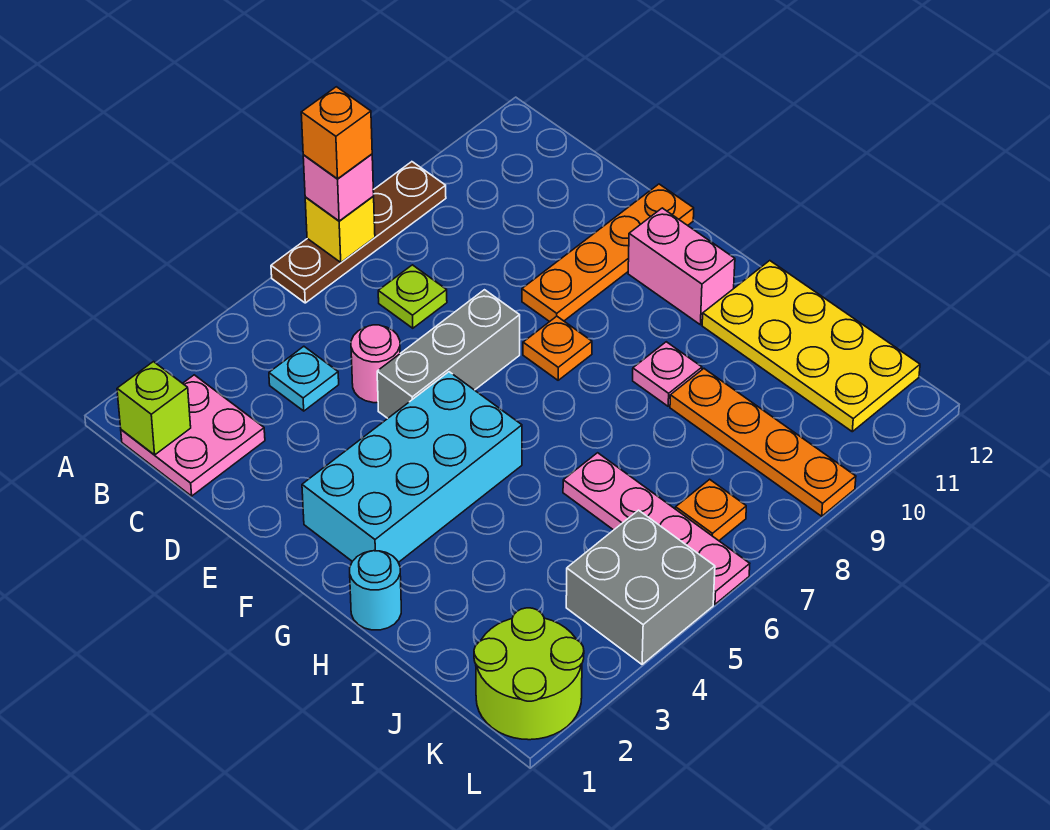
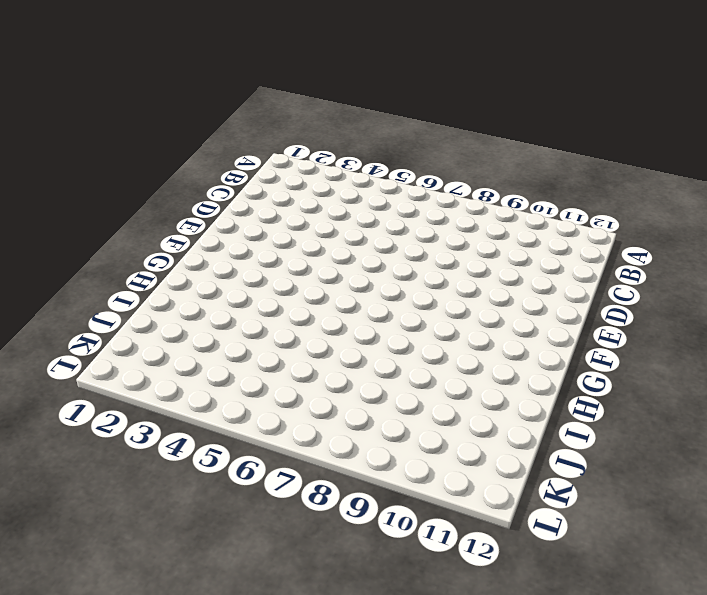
none -> brown plate A6:A9 level 1
none -> pink plate B1:C2 level 1
none -> cyan plate C4 level 1

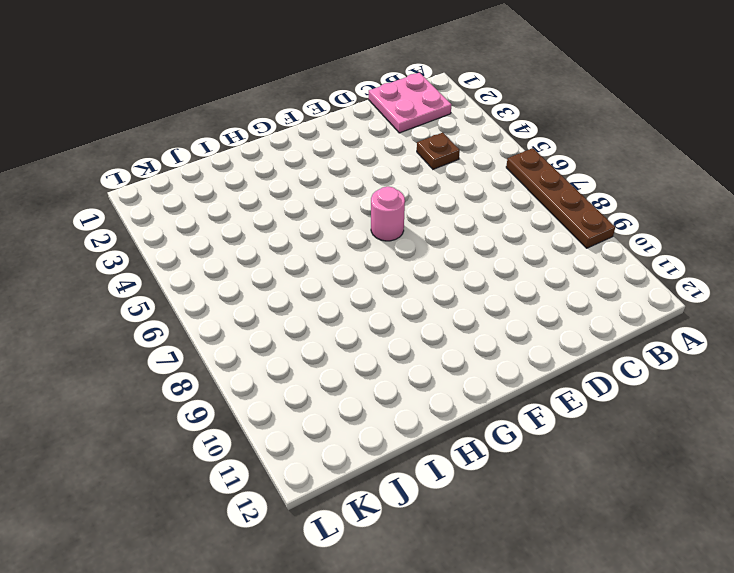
brown plate C4 level 1 -> cyan plate C4 level 1
pink round brick F6 level 1 -> pink round brick D5 level 1
none -> lime plate C7 level 1
none -> grey brick E5:E7 level 1
none -> orange plate E9:E12 level 1

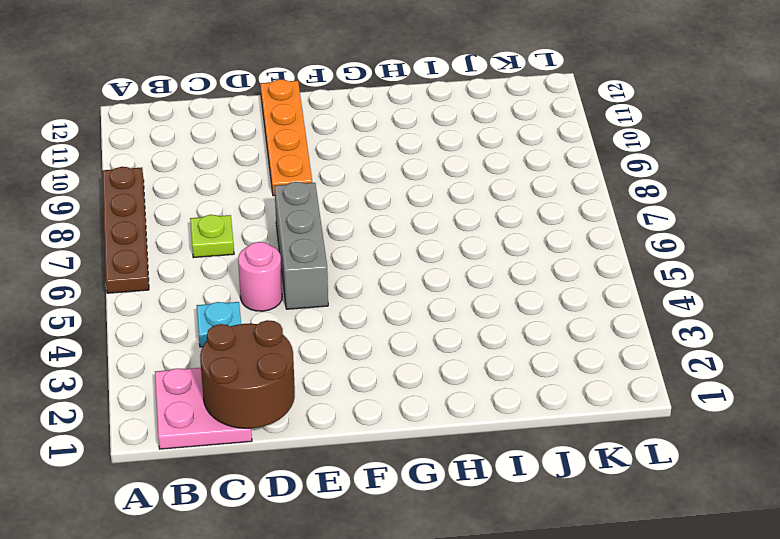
brown round brick C1:D2 level 2 -> none
none -> cyan brick F2:G5 level 1
none -> orange plate F8 level 1
none -> pink brick F11:G11 level 1

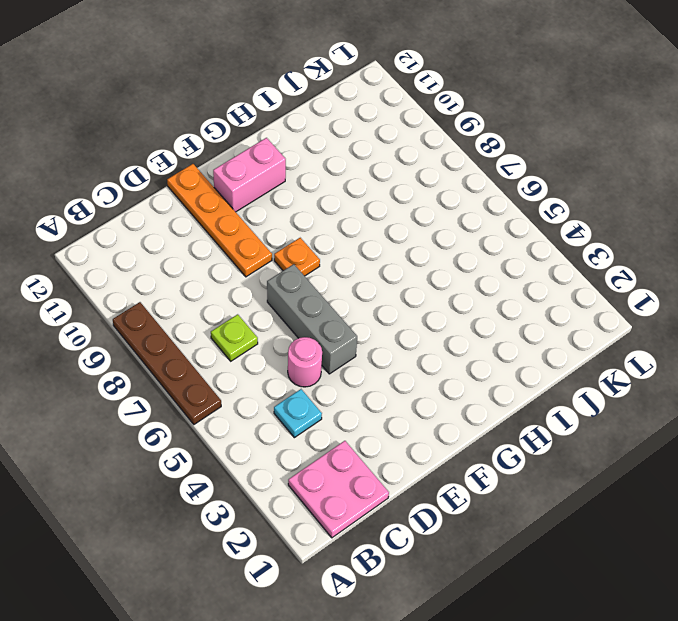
none -> cyan brick F2:G5 level 1
none -> cyan round brick H1 level 1
none -> pink plate H9 level 1

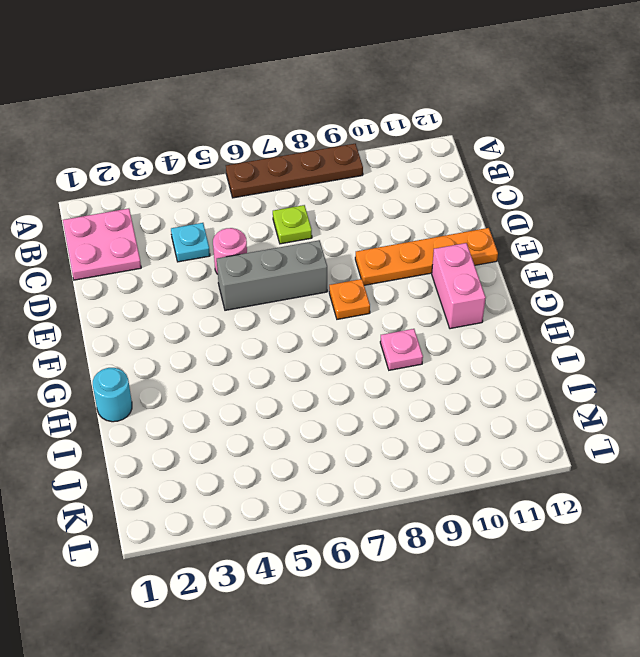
none -> cyan brick F2:G5 level 1
none -> yellow plate H11:K12 level 1
none -> pink plate I6:L6 level 1

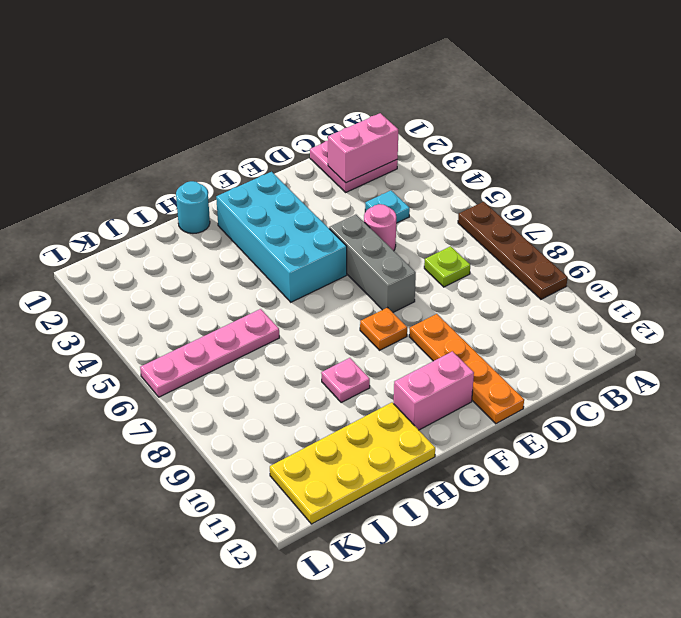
pink brick B2:C2 level 2 -> none
none -> orange plate I9:L9 level 1
none -> lime round brick K1:L2 level 1
none -> grey brick K4:L5 level 1

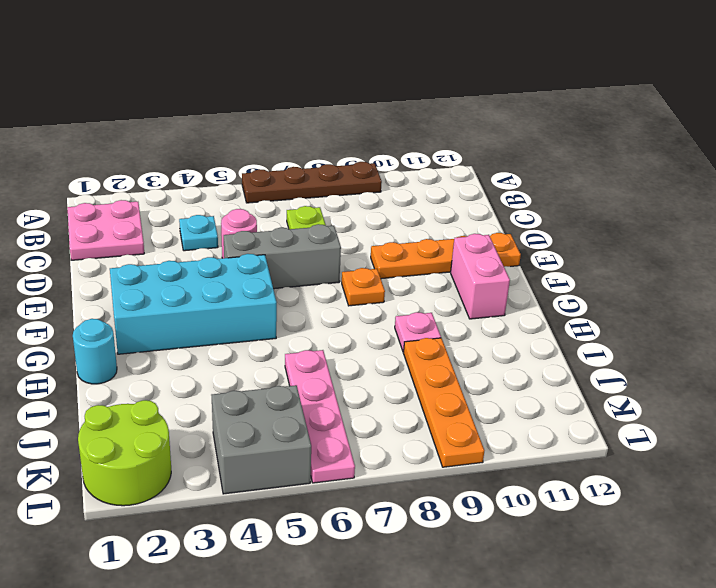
none -> yellow plate H11:K12 level 1
none -> orange plate K7 level 1
none -> yellow brick A7 level 2

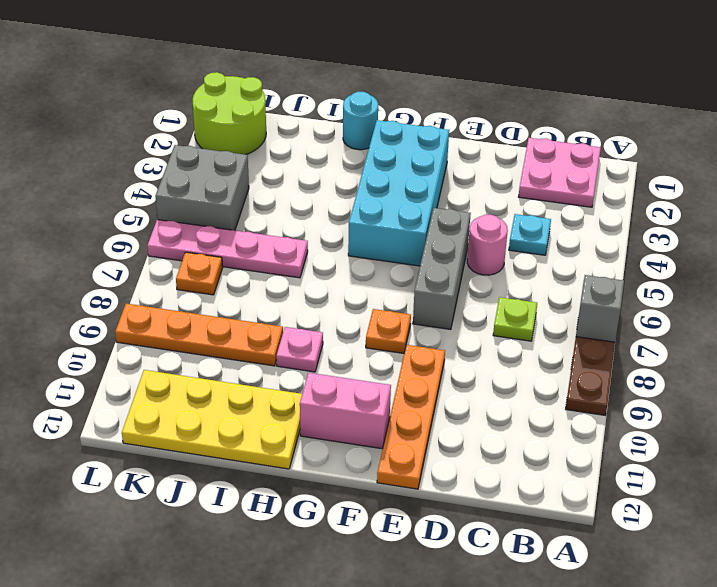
grey brick A7 level 2 -> yellow brick A7 level 2
none -> lime brick B1 level 2
none -> pink brick A7 level 3
none -> orange brick A7 level 4

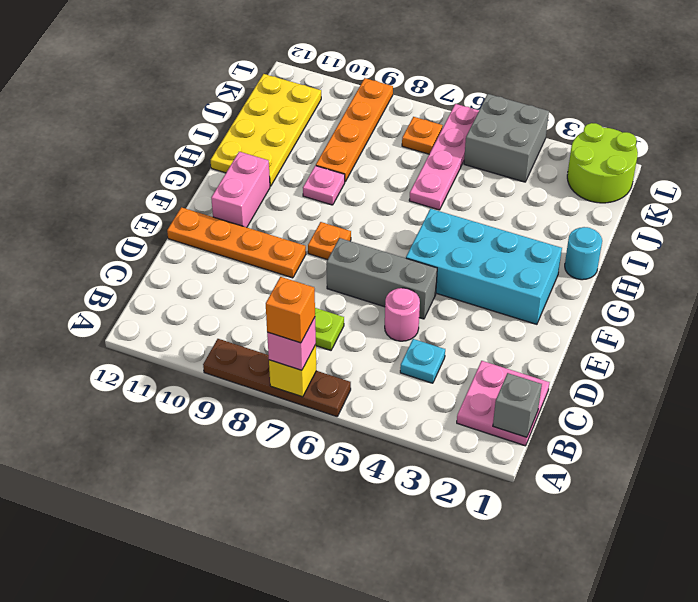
grey brick B1 level 2 -> lime brick B1 level 2

